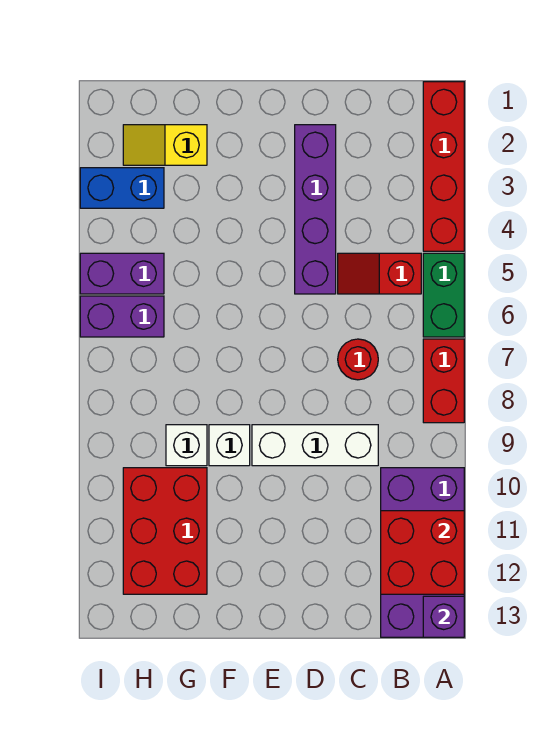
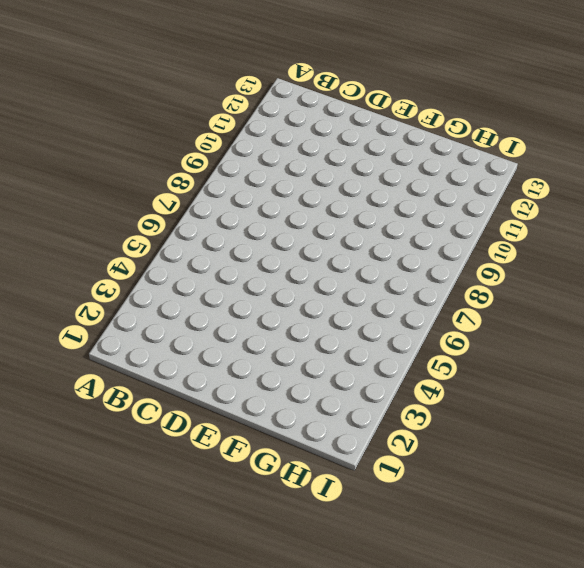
none -> red brick A1:A4 level 1
none -> green brick A5:A6 level 1
none -> red brick A7:A8 level 1

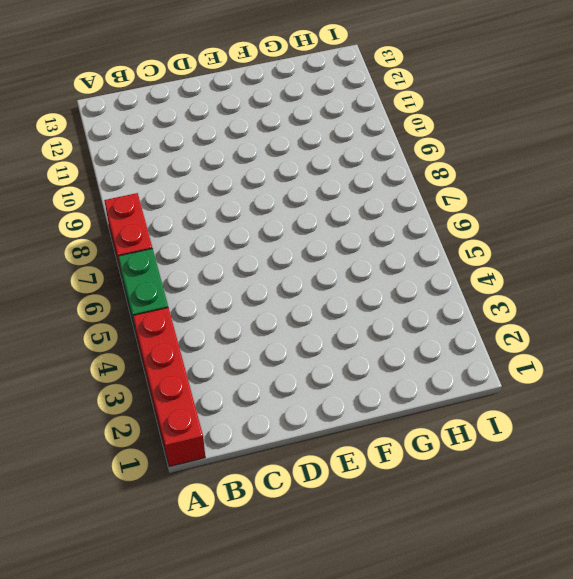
none -> purple brick A10:B13 level 1
none -> red slope B5:C5 level 1 top B
none -> red round brick C7 level 1

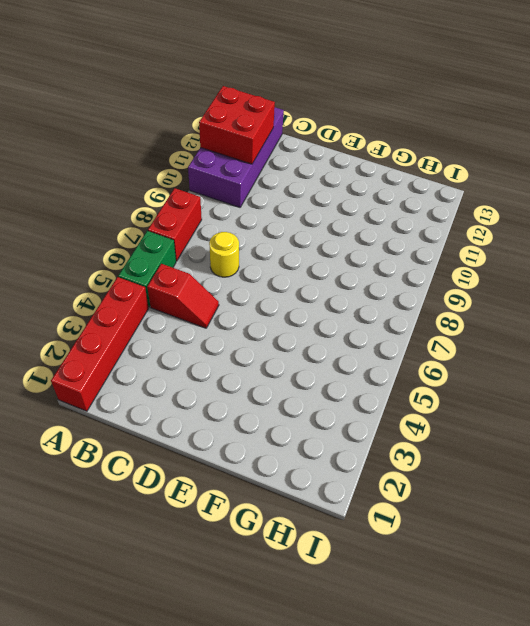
yellow round brick C7 level 1 -> red round brick C7 level 1
none -> white brick C9:E9 level 1
none -> purple brick D2:D5 level 1
none -> white brick F9 level 1

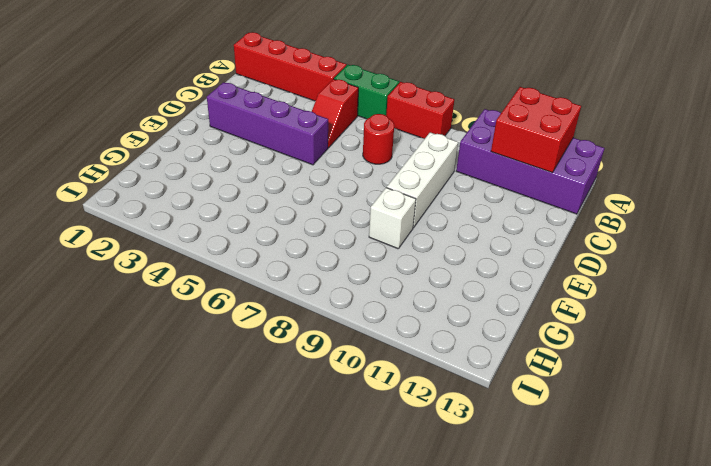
none -> yellow slope G2:H2 level 1 top G
none -> white brick G9 level 1
none -> red brick G10:H12 level 1

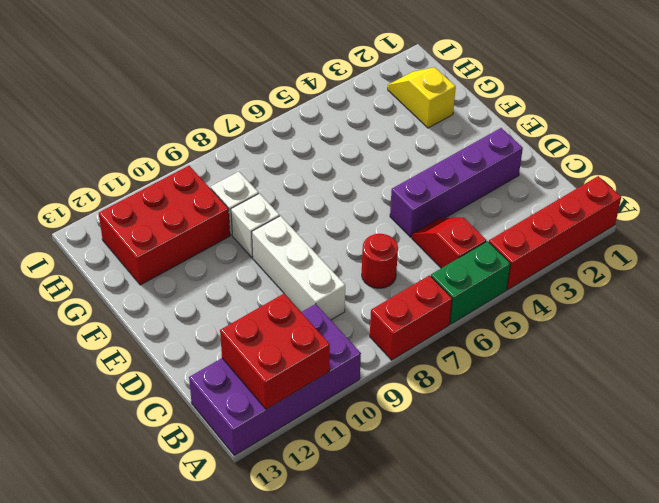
none -> blue brick H3:I3 level 1
none -> purple brick H5:I5 level 1
none -> purple brick H6:I6 level 1

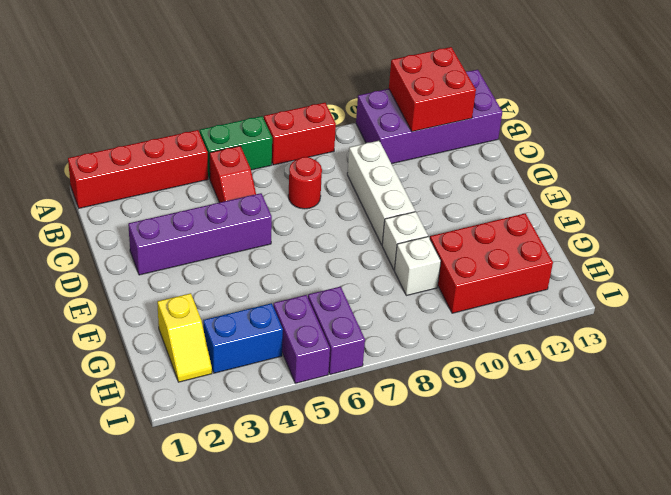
blue brick H3:H4 level 1 -> blue brick H3:I3 level 1
none -> purple brick A13 level 2

